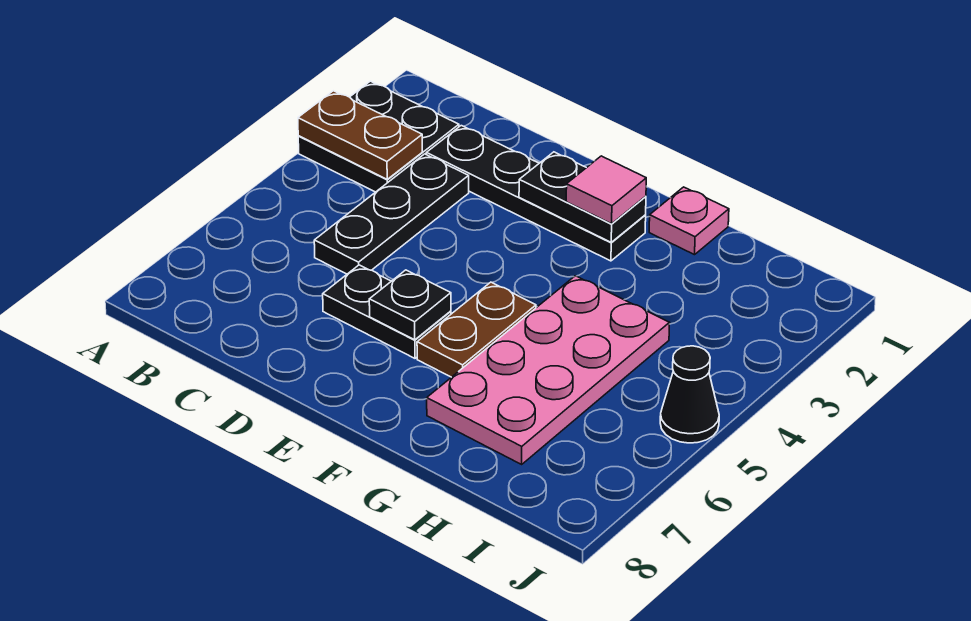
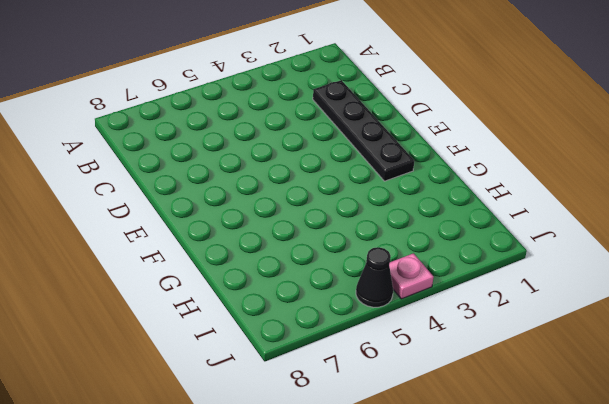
pink plate J4 level 1 -> pink plate G1 level 1
none -> black plate A2:B3 level 1
none -> black plate C3:C5 level 1
none -> black plate D6:E6 level 1

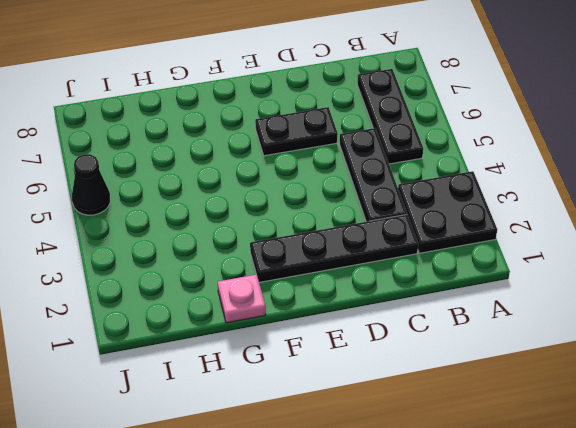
black plate B5:B7 level 1 -> none
none -> brown plate F5:F6 level 1
none -> pink plate G4:H7 level 1
none -> brown plate A3:B3 level 2

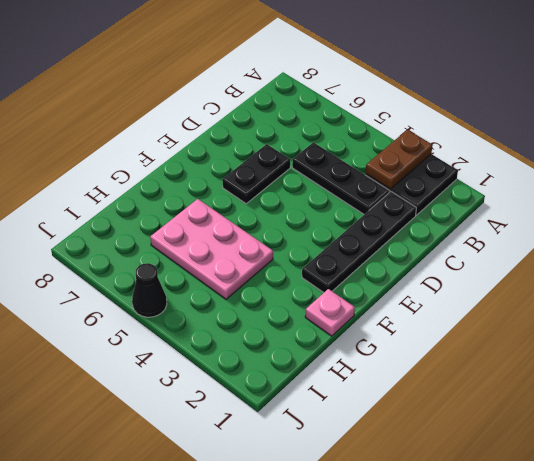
pink plate G4:H6 level 1 -> pink plate G4:H7 level 1
none -> brown plate F5:F6 level 1
none -> black plate E2:F2 level 2
none -> black plate E6 level 2

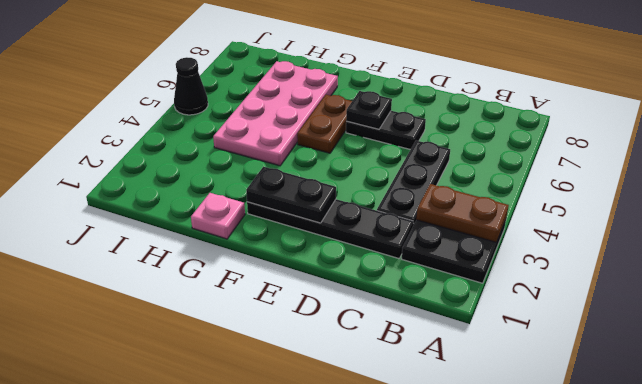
none -> pink tile F2 level 3

